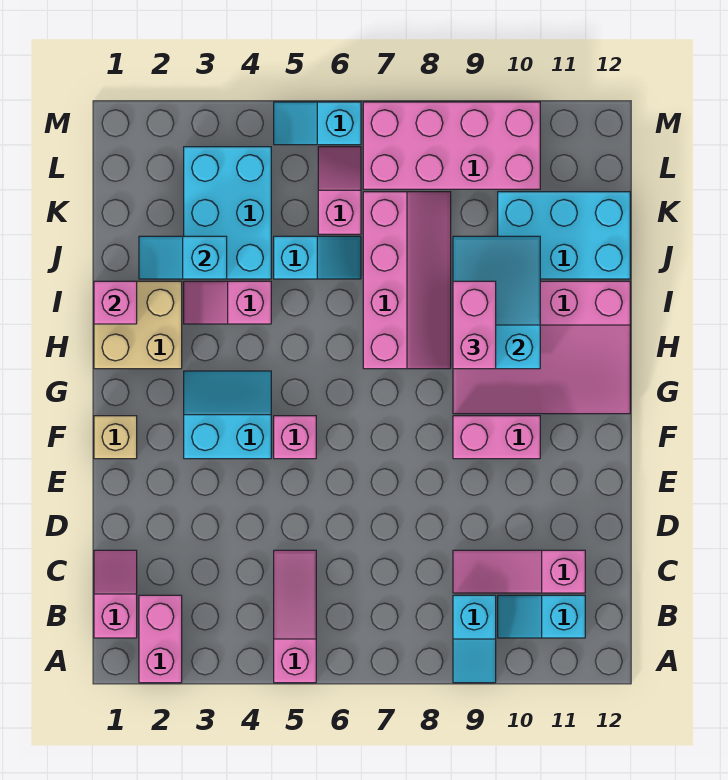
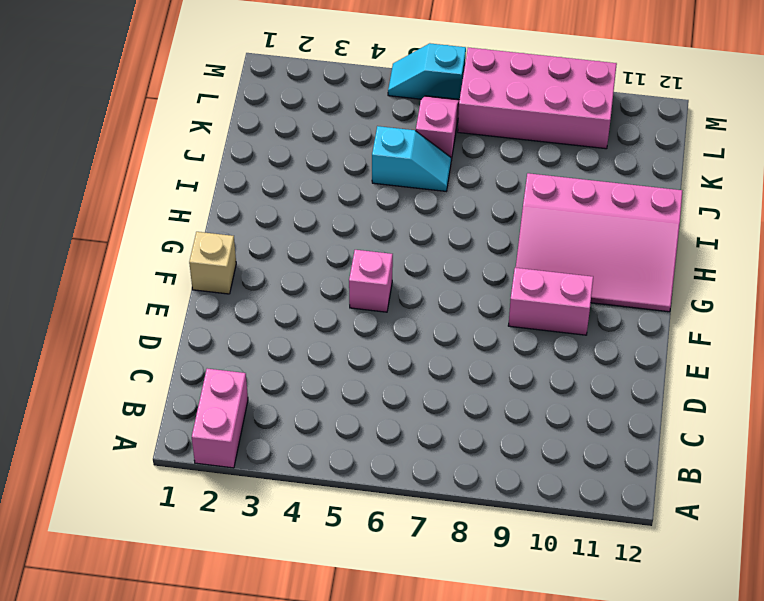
none -> pink slope A5:C5 level 1 top A
none -> cyan slope A9:B9 level 1 top B
none -> pink slope B1:C1 level 1 top B

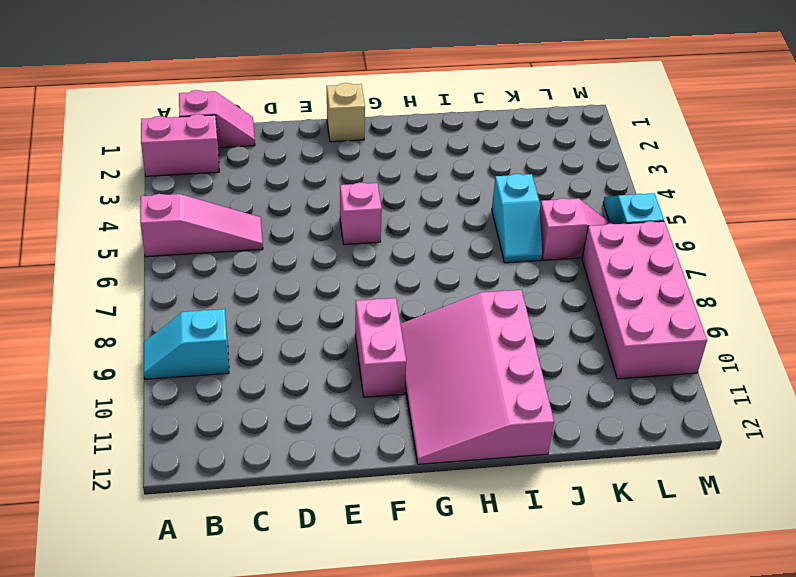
none -> cyan slope B10:B11 level 1 top 11
none -> pink slope C9:C11 level 1 top 11
none -> cyan slope F3:G4 level 1 top F

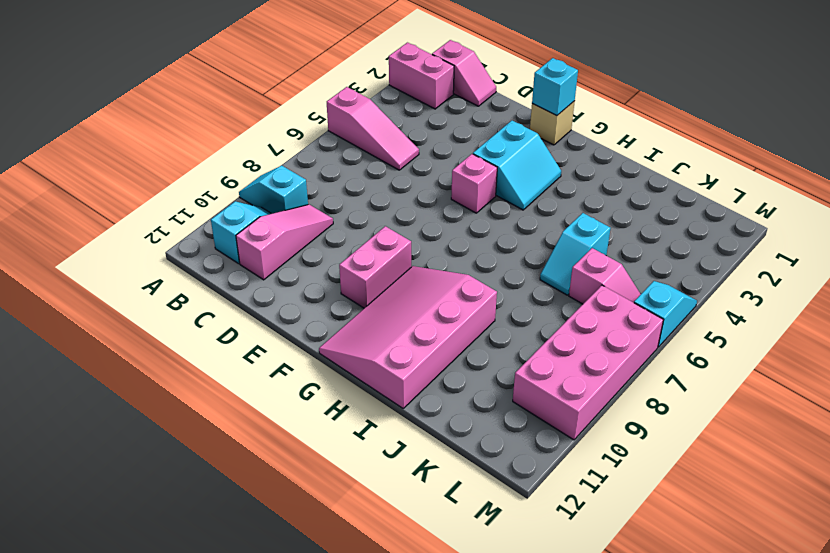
cyan brick F1 level 2 -> none
none -> tan brick H1:I2 level 1
none -> pink slope H7:K8 level 1 top 7
none -> pink slope I3:I4 level 1 top 4

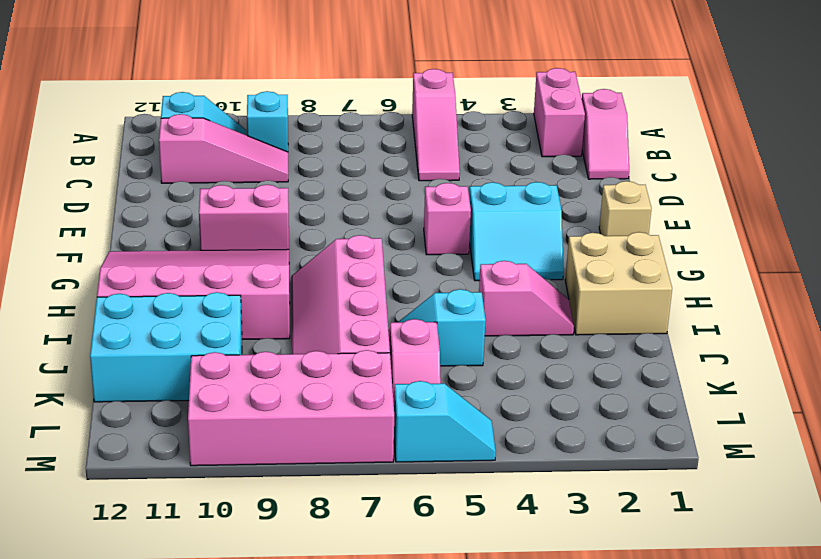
none -> cyan brick J3:L4 level 1
none -> cyan slope H9:J10 level 2 top H
none -> pink brick I1 level 2

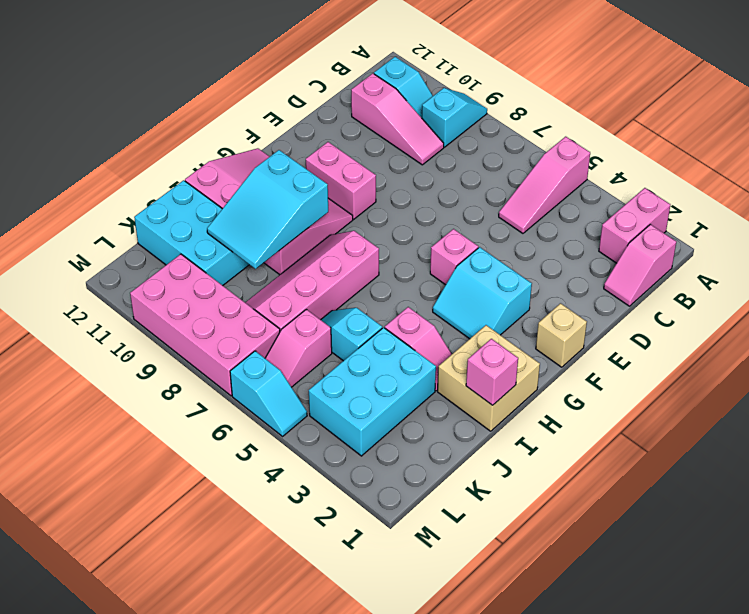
none -> cyan slope J2:J3 level 2 top 3
none -> pink brick H9:I9 level 3

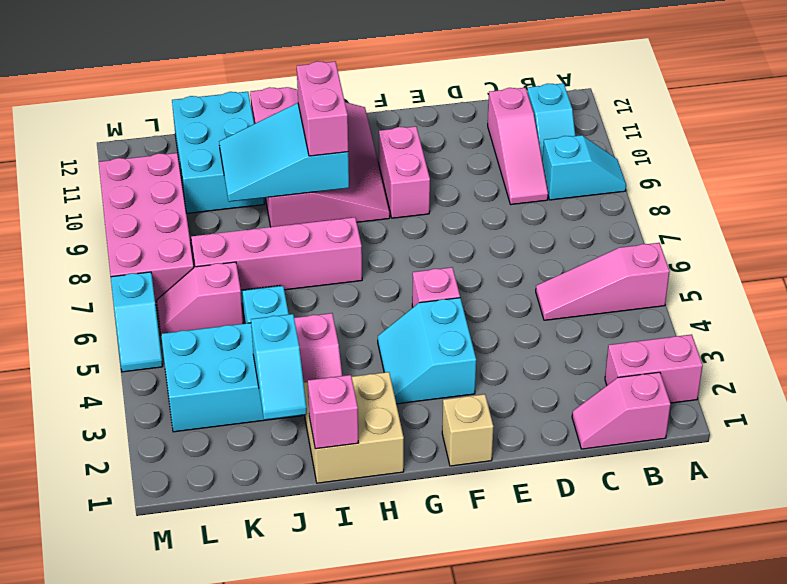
pink brick H9:H10 level 3 -> pink brick H9:I9 level 3

